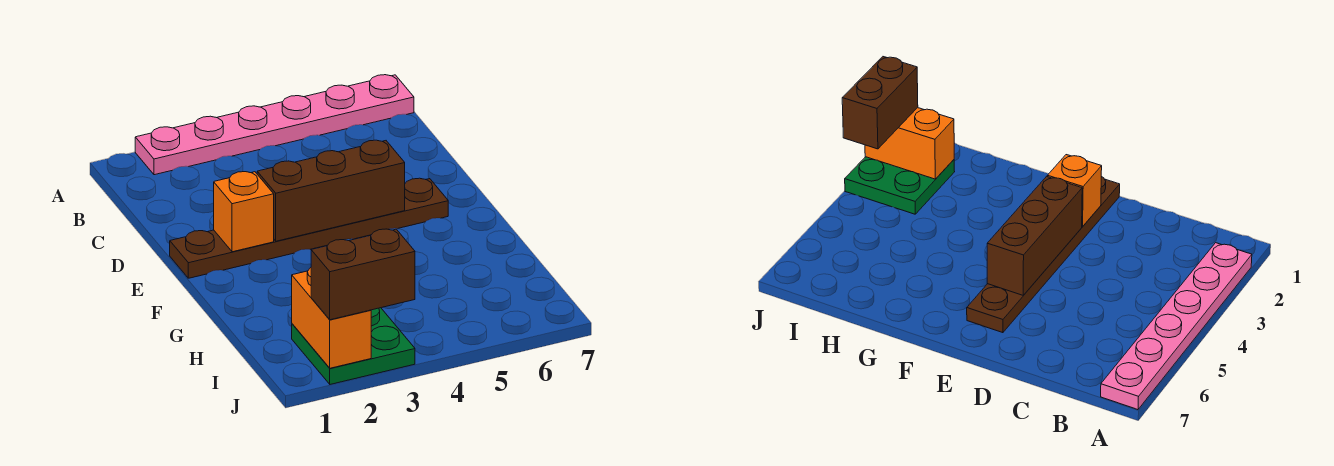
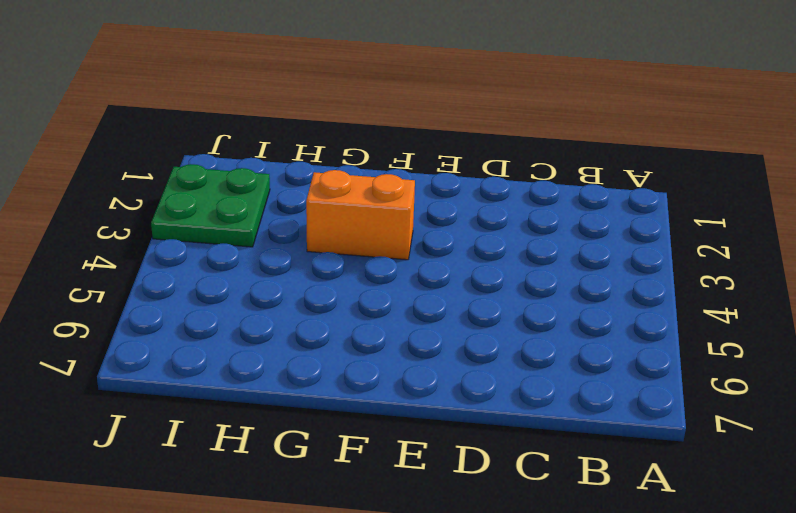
orange brick F3:G3 level 1 -> orange brick I2:J2 level 2
none -> pink plate A2:A7 level 1
none -> brown plate E1:E6 level 1

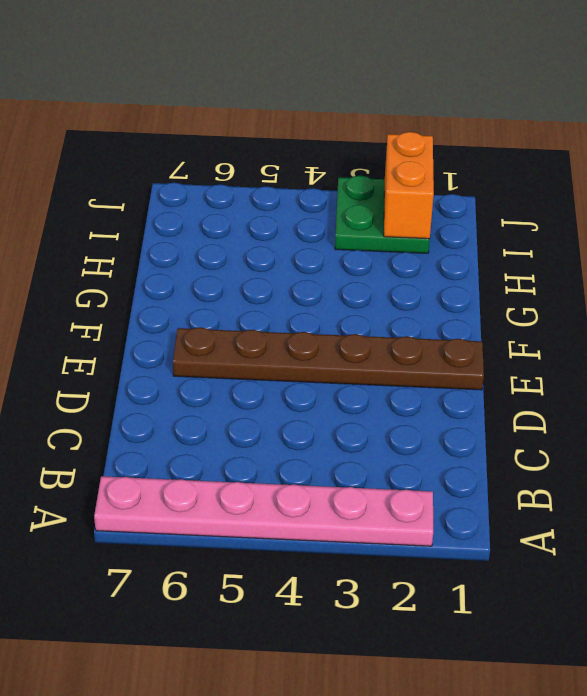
none -> orange brick E2 level 2
none -> brown brick E3:E5 level 2

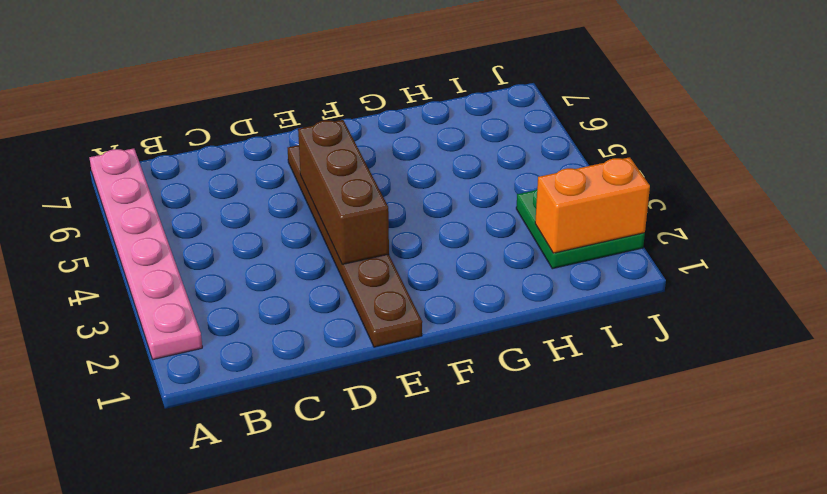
none -> orange brick E2 level 2
none -> brown brick J2:J3 level 3

